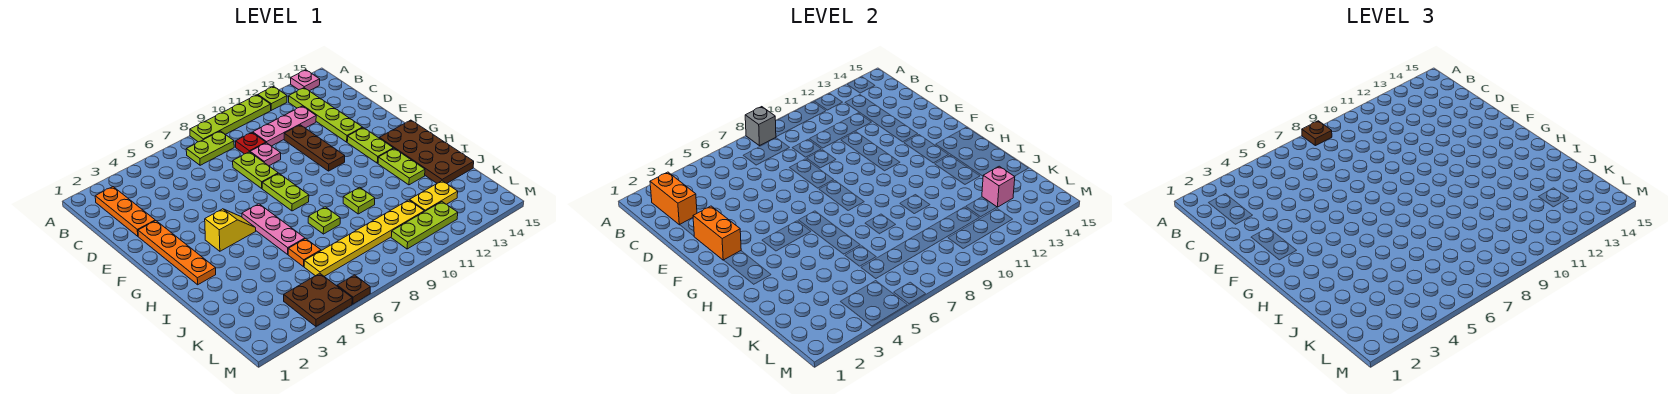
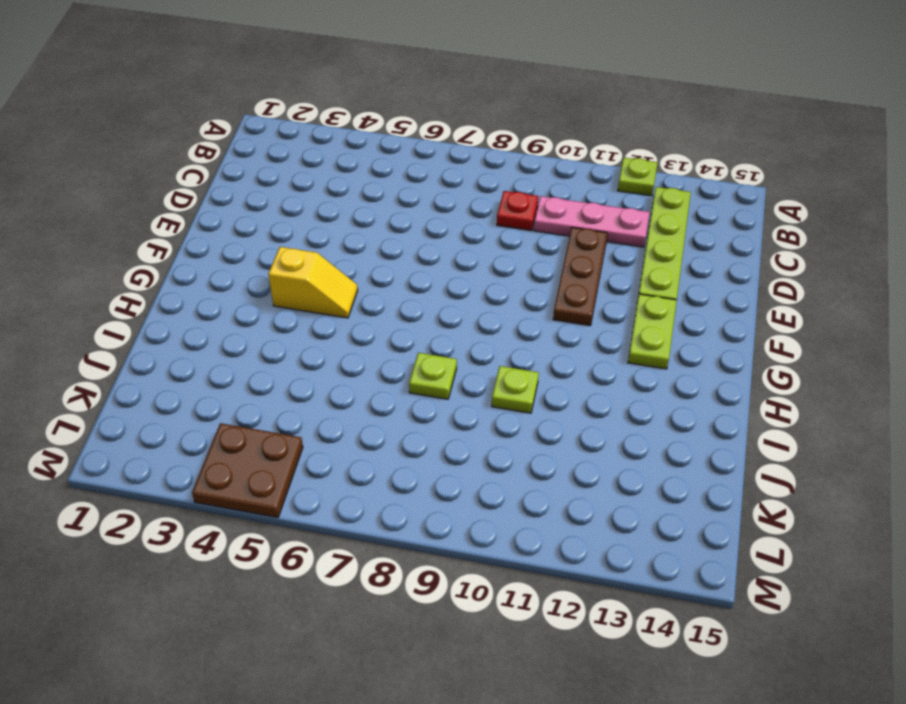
none -> lime plate A8:A11 level 1
none -> pink plate A14 level 1
none -> orange plate B2:D2 level 1
none -> lime plate B7:B8 level 1

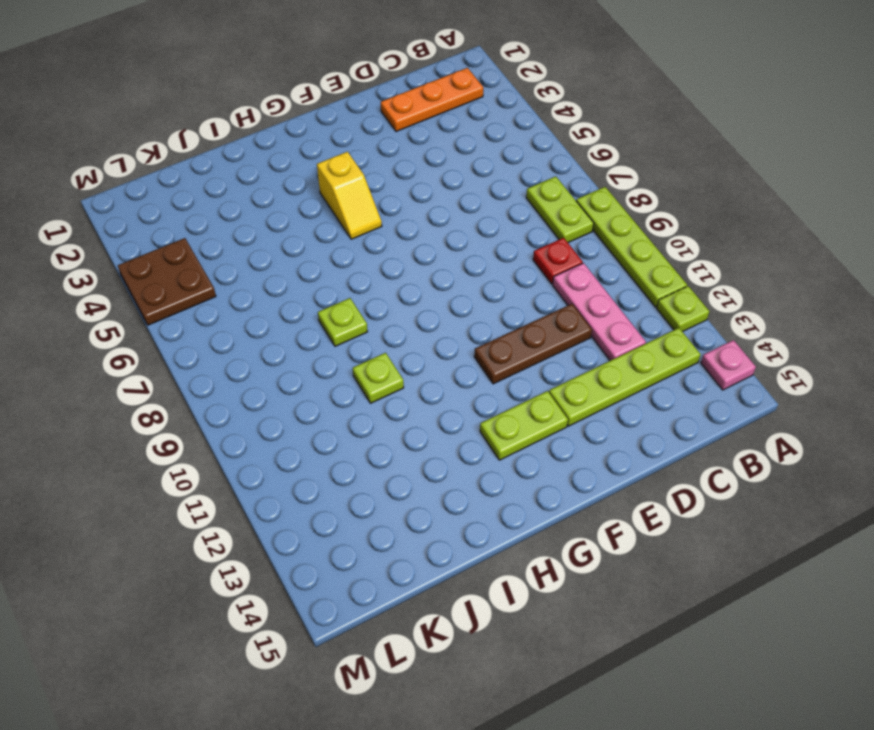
none -> lime plate D8:E8 level 1
none -> pink plate D9 level 1
none -> orange plate E2:H2 level 1
none -> lime plate F8:G8 level 1

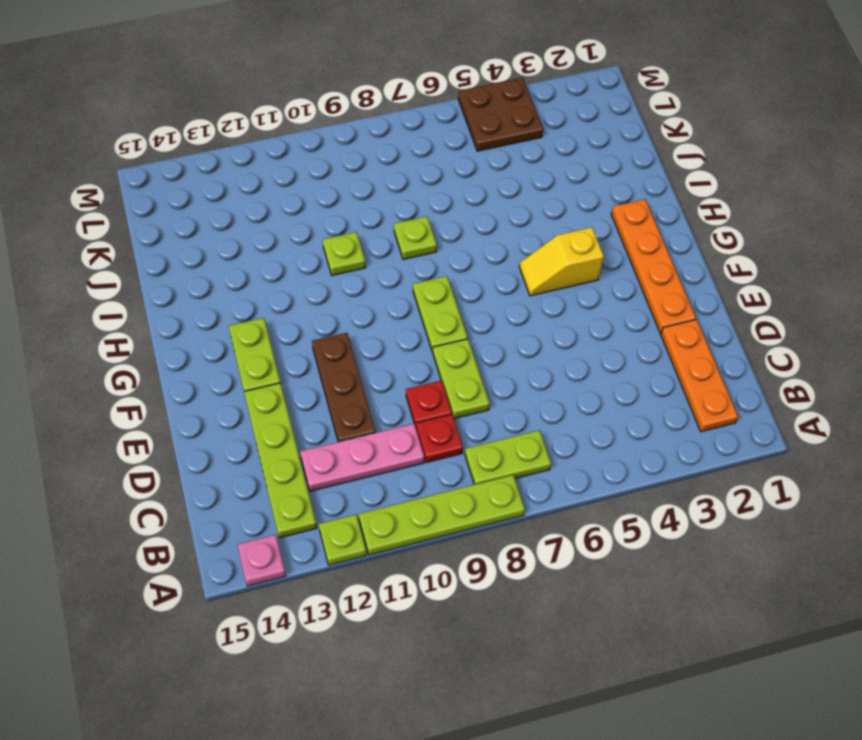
red plate D9 level 1 -> pink plate D9 level 1
none -> pink plate G6:I6 level 1
none -> brown plate G14:J15 level 1
none -> lime plate H13:I13 level 1
none -> orange plate J6 level 1

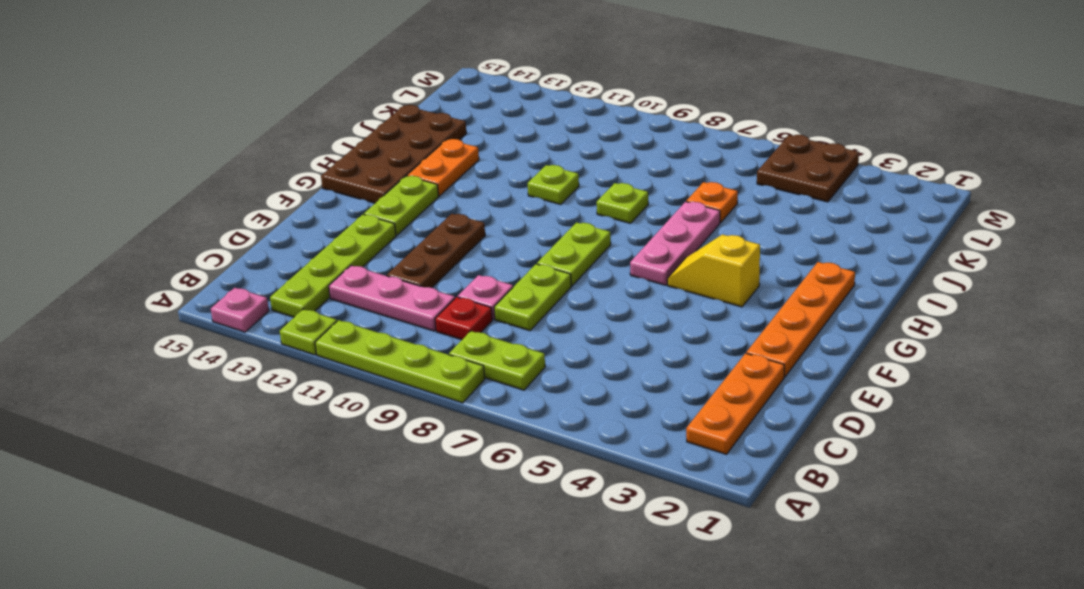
orange plate H13:I13 level 1 -> lime plate H13:I13 level 1
none -> yellow plate K6:K11 level 1
none -> yellow plate K12:K13 level 1
none -> lime plate L10:L12 level 1
none -> brown plate M6 level 1

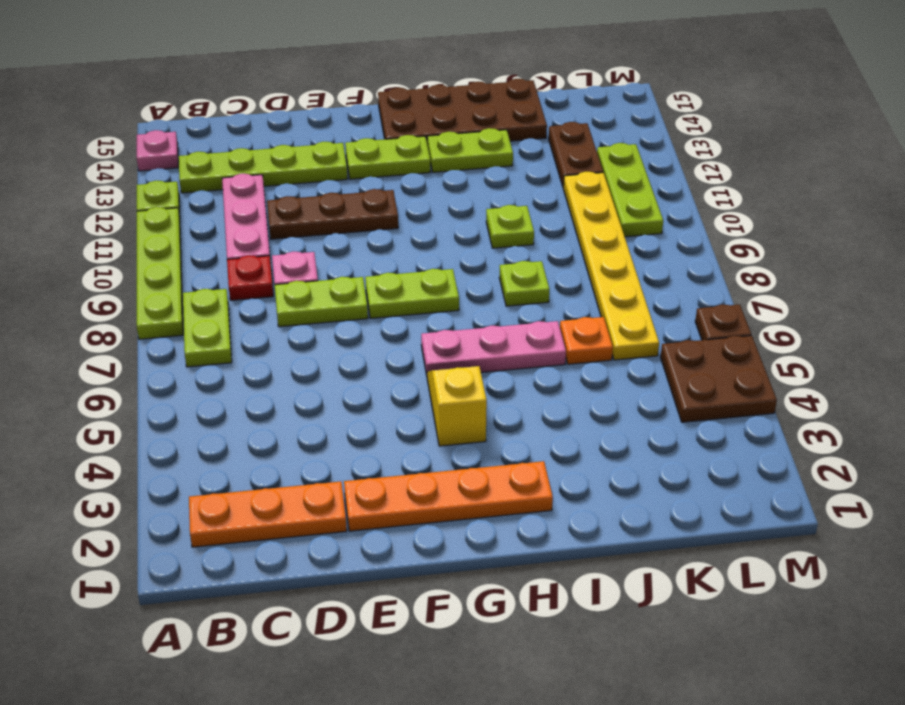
brown plate K12:K13 level 1 -> yellow plate K12:K13 level 1
none -> grey brick A8 level 2
none -> orange brick B2:C2 level 2
none -> orange brick E2:F2 level 2
none -> pink brick K13 level 2

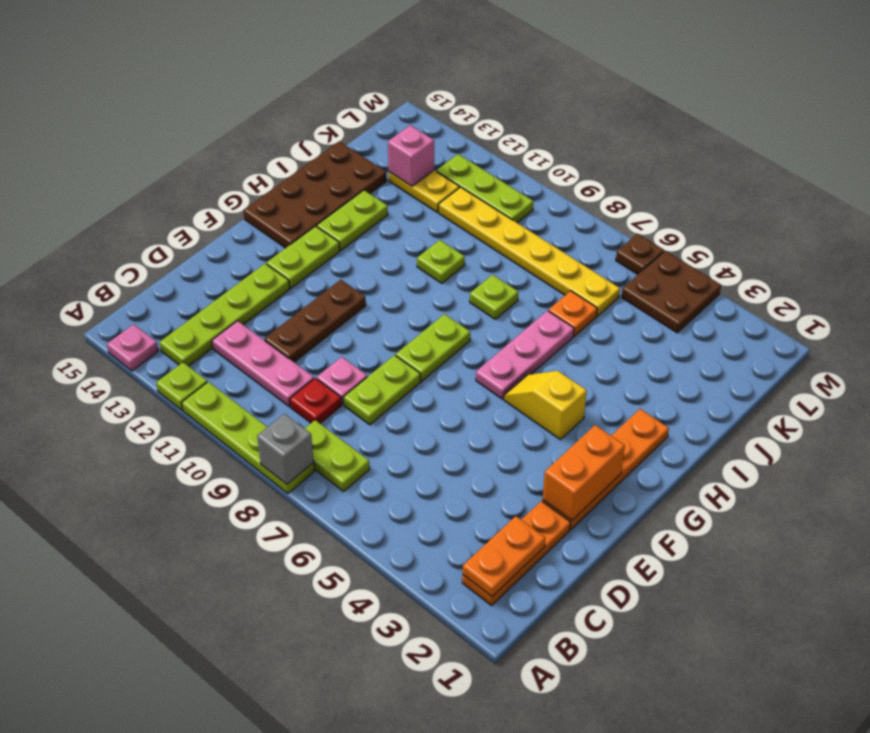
orange plate B2:C2 level 2 -> orange brick B2:C2 level 2
none -> brown plate A8 level 3

